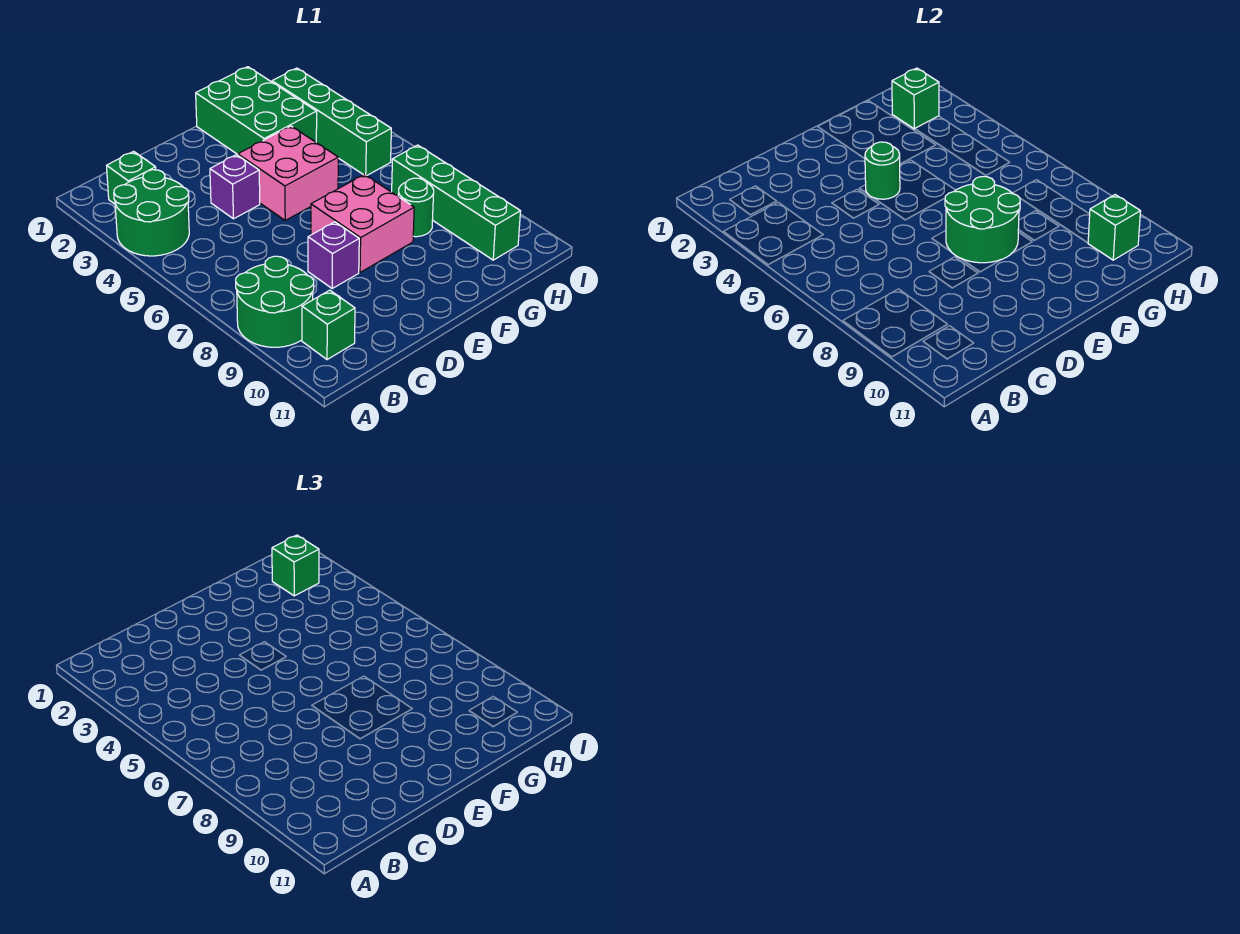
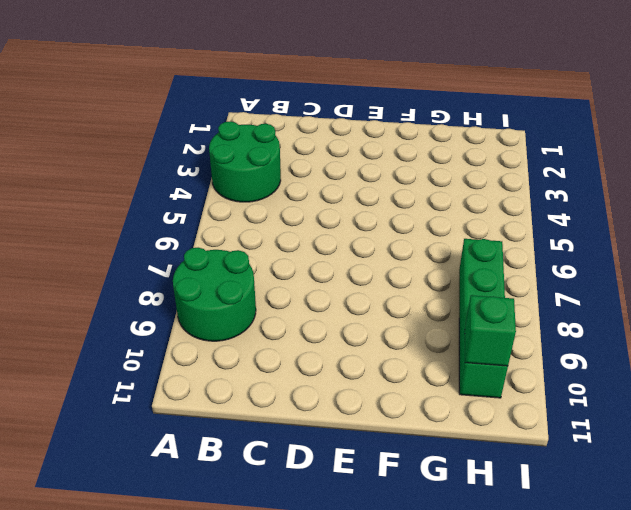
none -> green brick B2 level 1
none -> green brick B10 level 1
none -> purple brick D4 level 1

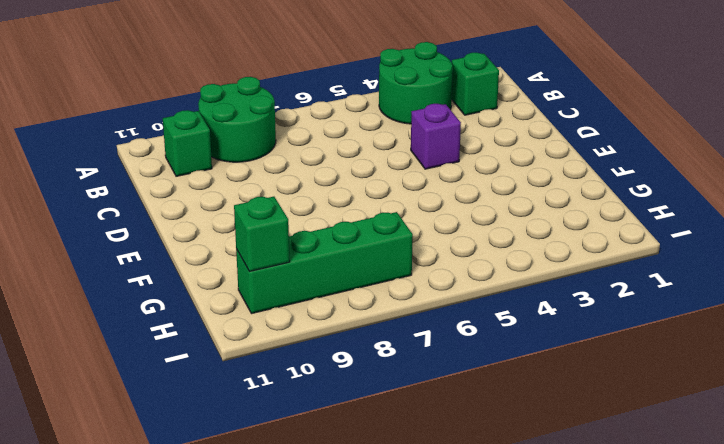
none -> purple brick D8 level 1
none -> pink brick E4:F5 level 1
none -> pink brick E7:F8 level 1

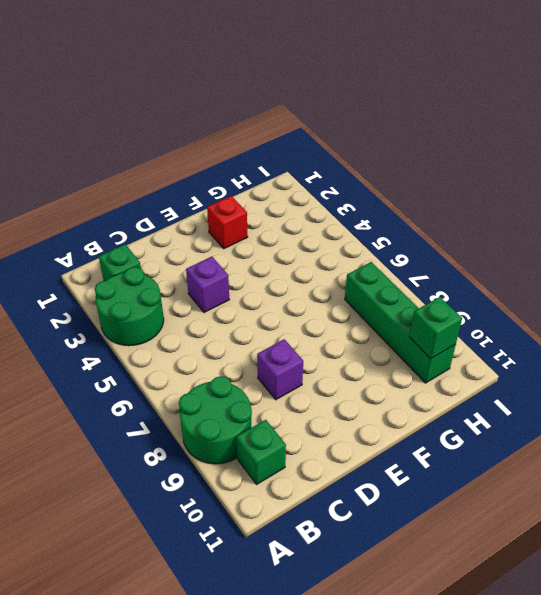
red brick F2 level 1 -> green brick F1:G3 level 1
none -> pink brick E4:F5 level 1
none -> pink brick E7:F8 level 1
none -> green round brick G8 level 1

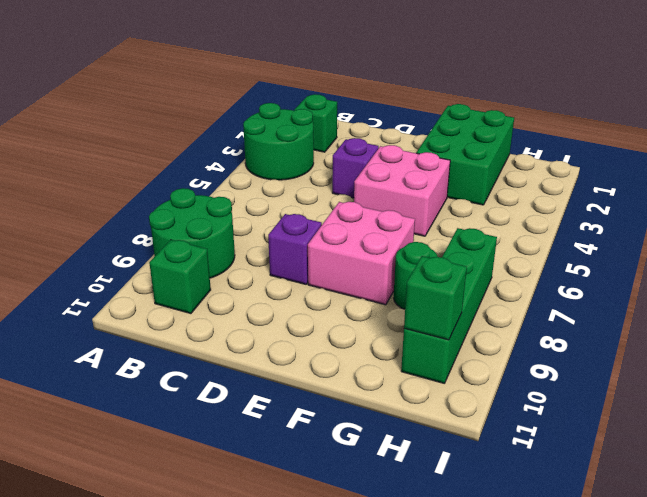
none -> green brick H2:H5 level 1
none -> green round brick E4 level 2
none -> green round brick E7:F8 level 2

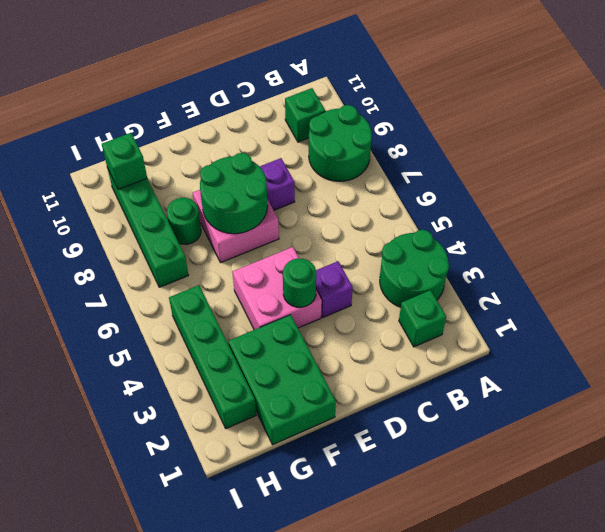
none -> green brick H2 level 2
none -> green brick H2 level 3

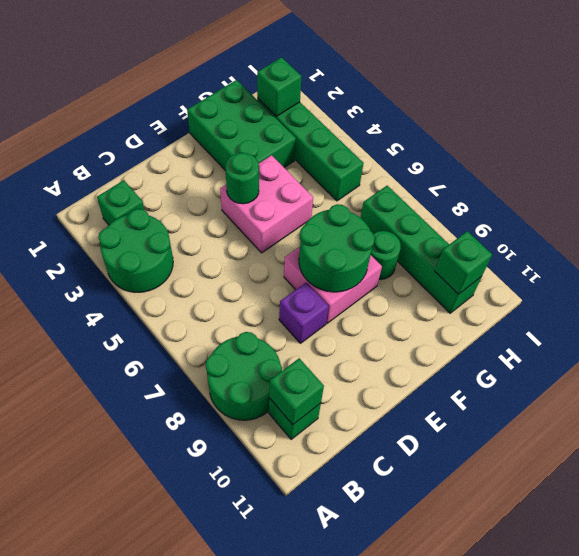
green brick B10 level 2 -> green brick H2 level 3
none -> purple brick D4 level 1

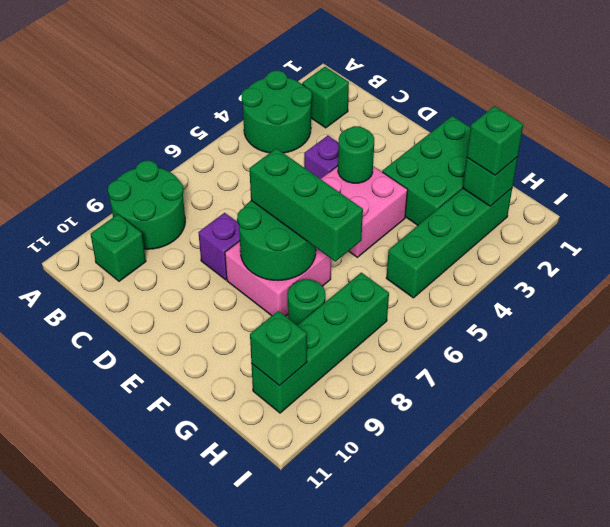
green brick E7:G7 level 3 -> none

